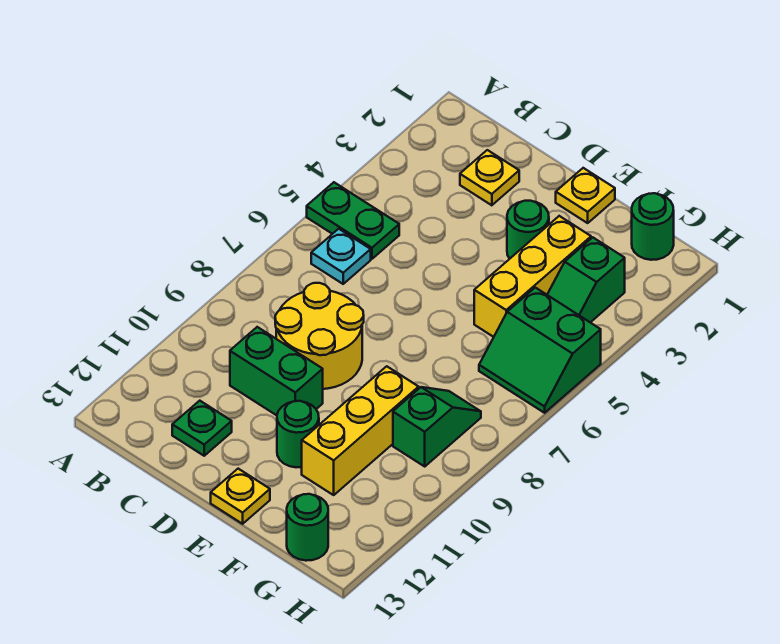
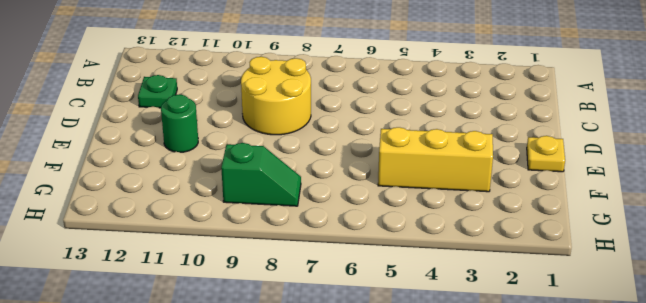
none -> green plate A5:B5 level 1
none -> cyan plate B6 level 1
none -> yellow plate C2 level 1

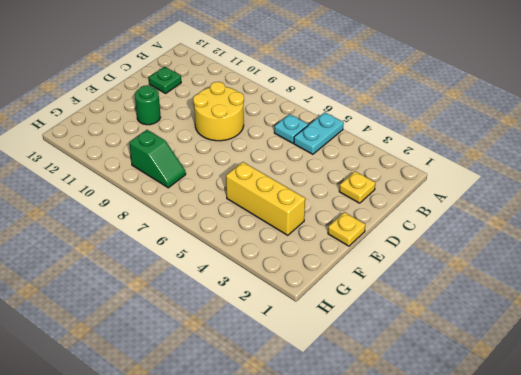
cyan plate A5:B5 level 1 -> green plate A5:B5 level 1
none -> green brick C10:D10 level 1
none -> green round brick E3 level 1
none -> yellow plate E13 level 1

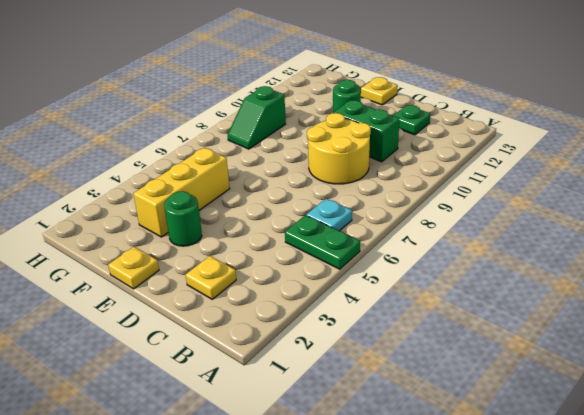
none -> yellow brick F9:F11 level 1
none -> green round brick G1 level 1
none -> green slope G3:G4 level 1 top 3

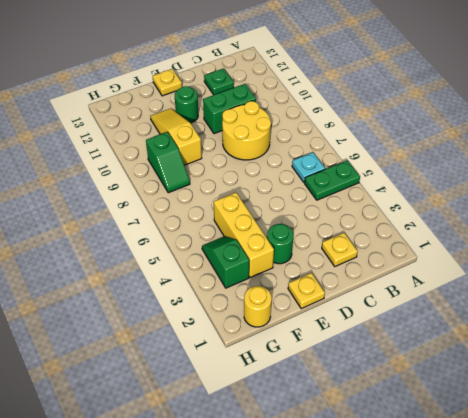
yellow slope F9:F11 level 1 top 9 -> yellow brick F9:F11 level 1
yellow round brick G1 level 1 -> green round brick G1 level 1
none -> green slope G5:H6 level 1 top 5
none -> green round brick G13 level 1

